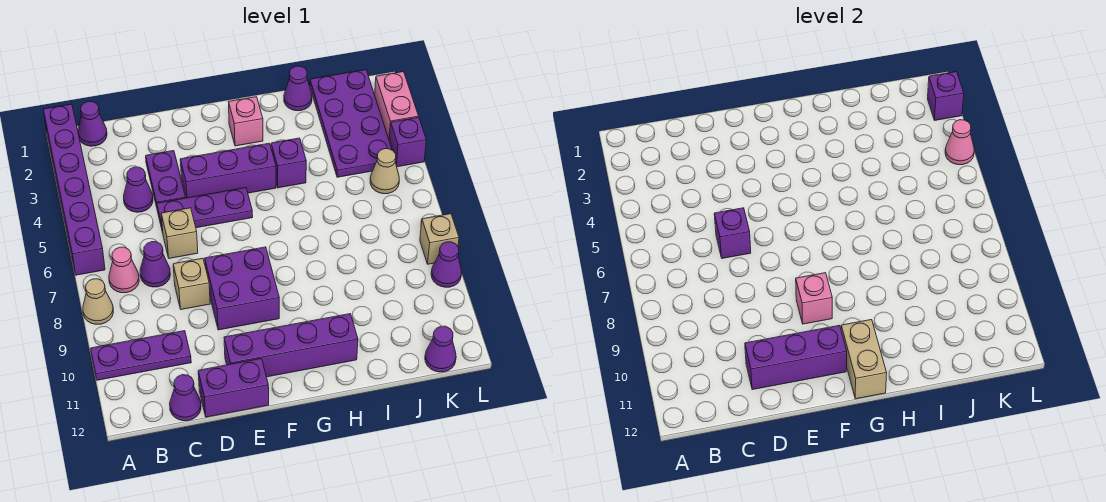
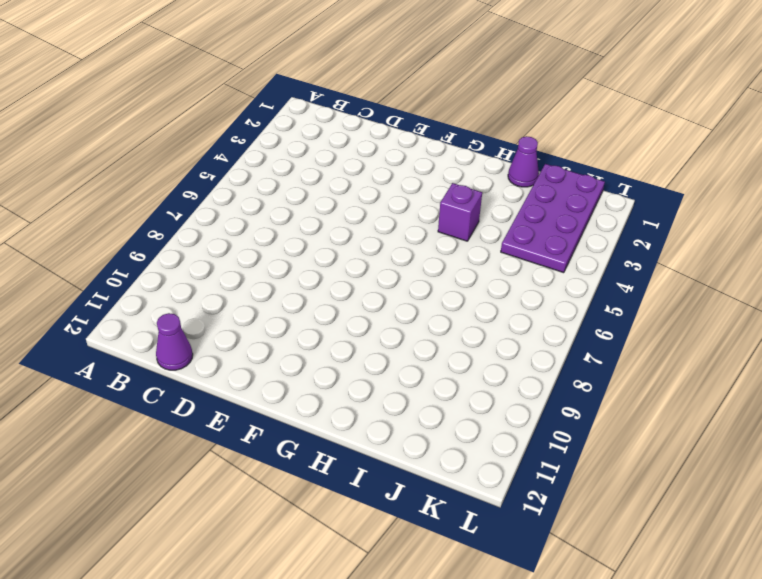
none -> purple brick A1:A6 level 1
none -> tan cone A8 level 1
none -> purple plate A10:C10 level 1
none -> purple cone B1 level 1

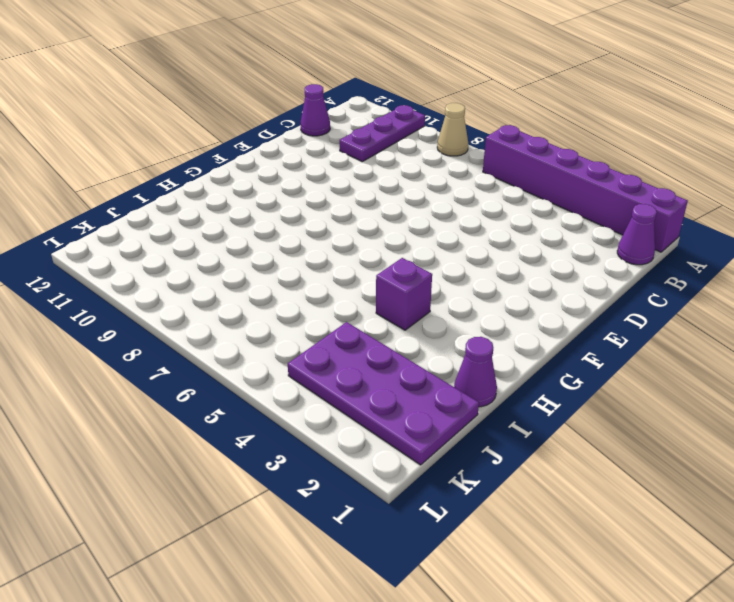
none -> pink cone B7 level 1
none -> purple cone C4 level 1
none -> purple cone C7 level 1
none -> purple plate D3:D4 level 1

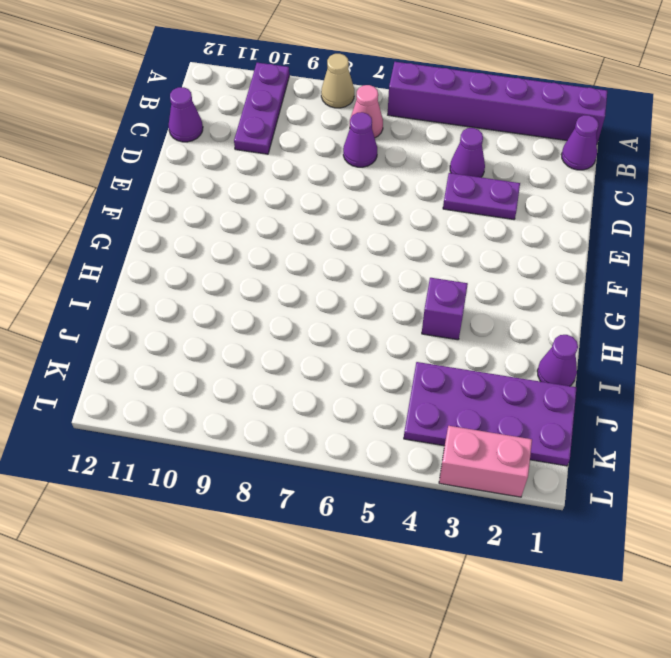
none -> purple plate D5:F5 level 1
none -> tan brick D6 level 1
none -> tan brick D8 level 1
none -> purple brick D12:E12 level 1

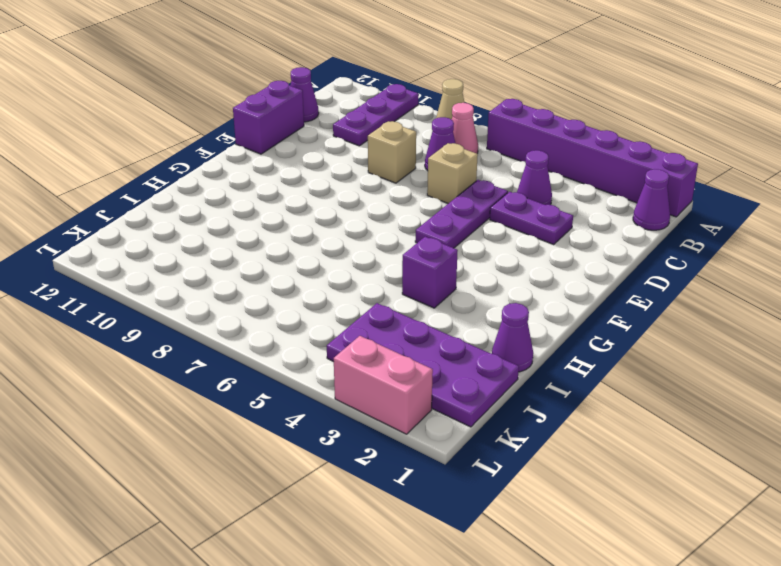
none -> purple brick E4:G4 level 1
none -> purple brick E8:F9 level 1
none -> purple brick E11:H11 level 1
none -> pink brick G2 level 1

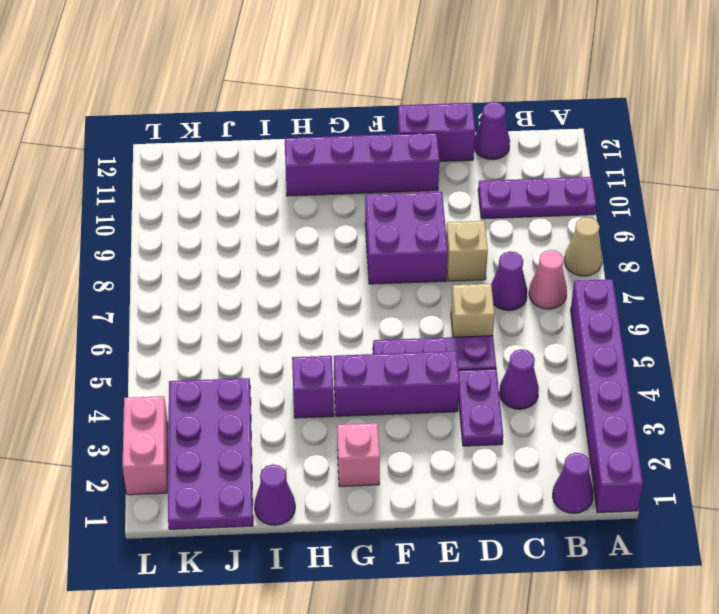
none -> tan cone K5 level 1
none -> purple cone K12 level 1
none -> purple brick L4 level 1
none -> tan brick L8 level 1

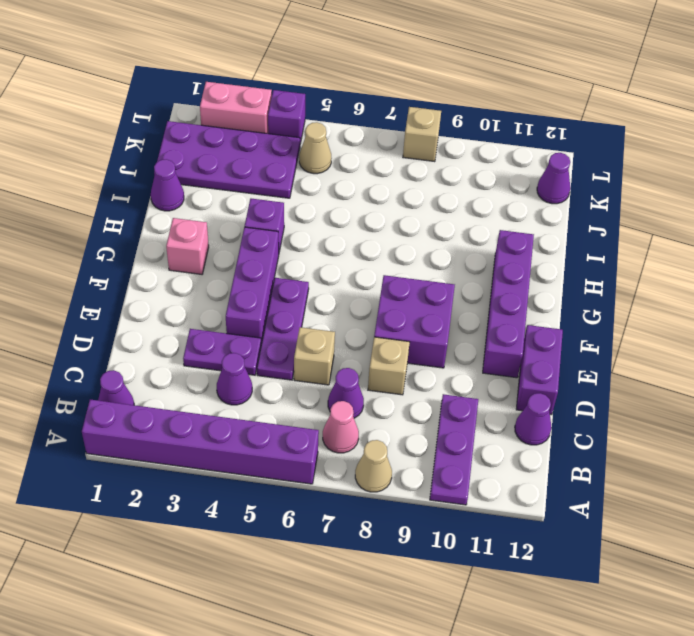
none -> purple cone L9 level 1
none -> purple brick D6 level 2
none -> purple brick D11:F11 level 2
none -> pink brick F9 level 2

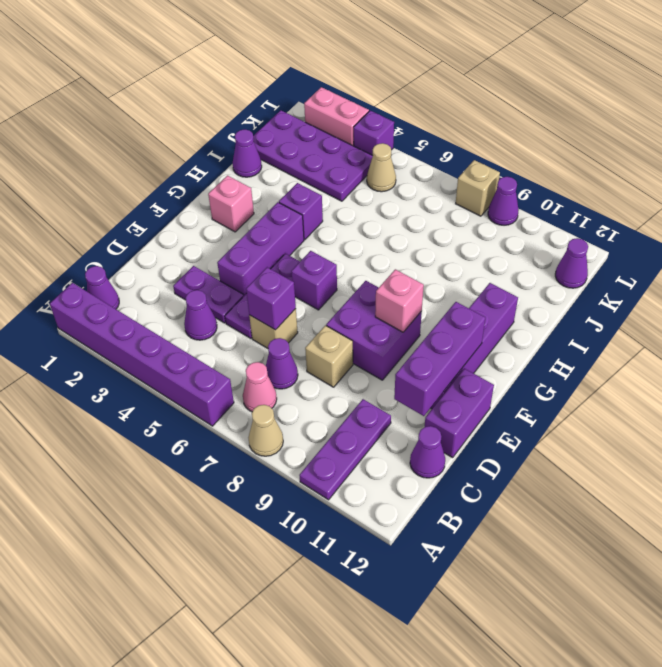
purple brick F6 level 1 -> purple brick L2 level 2
none -> tan brick G11:G12 level 2
none -> pink cone L4 level 2

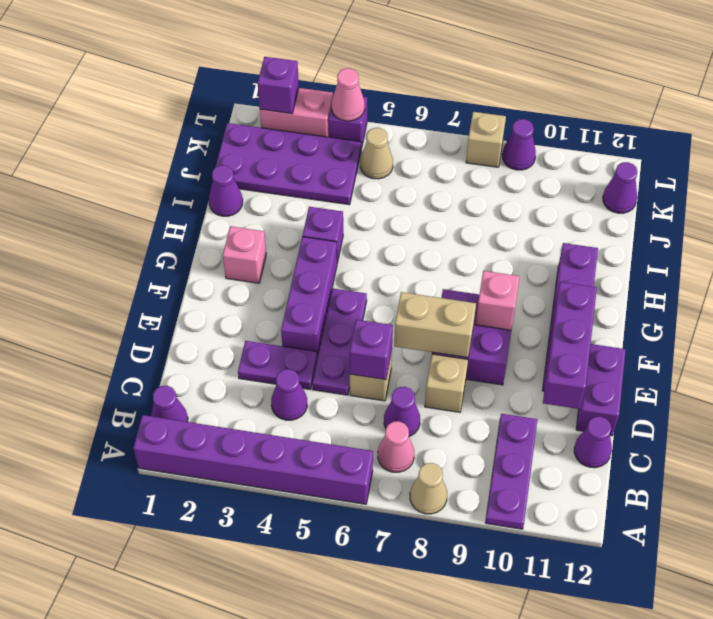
tan brick E7:E8 level 2 -> tan brick G11:G12 level 2

